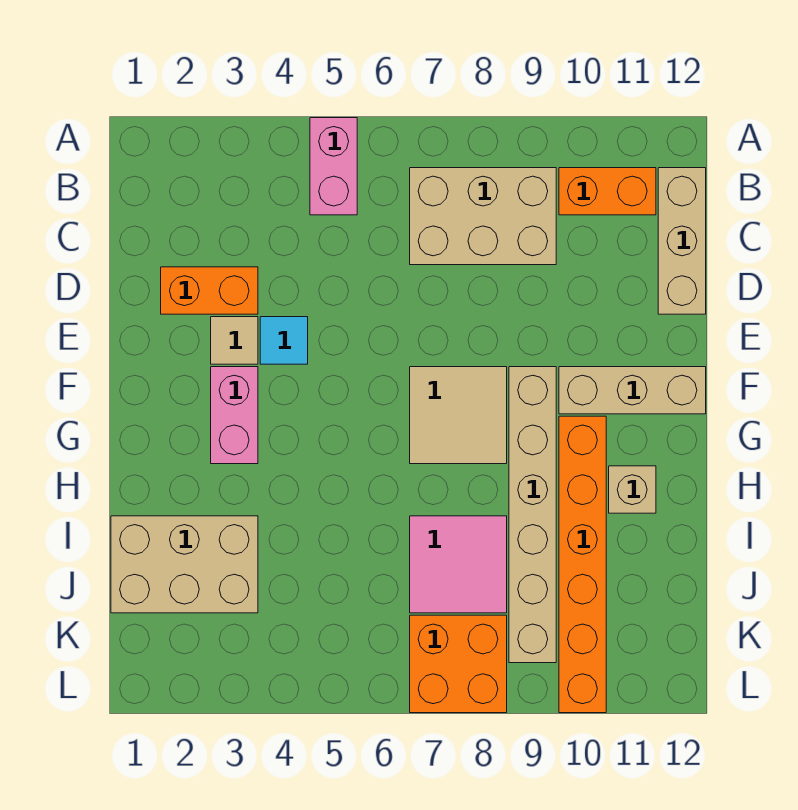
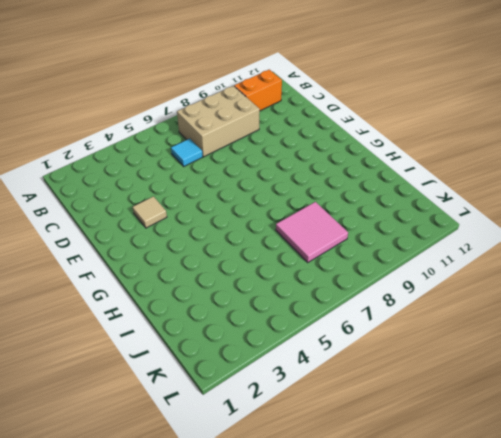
cyan tile C6 level 1 -> cyan tile E4 level 1
none -> pink brick A5:B5 level 1
none -> tan brick B12:D12 level 1
none -> orange brick D2:D3 level 1

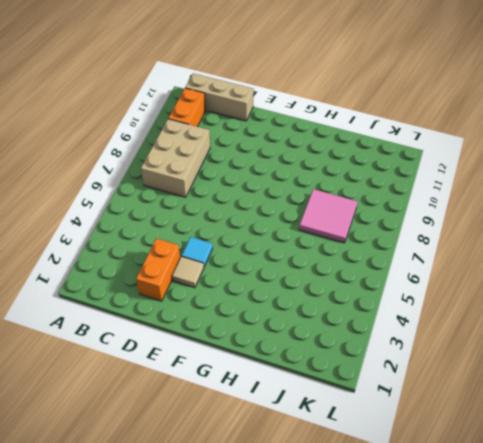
none -> pink brick A5:B5 level 1
none -> pink brick F3:G3 level 1
none -> tan tile F7:G8 level 1

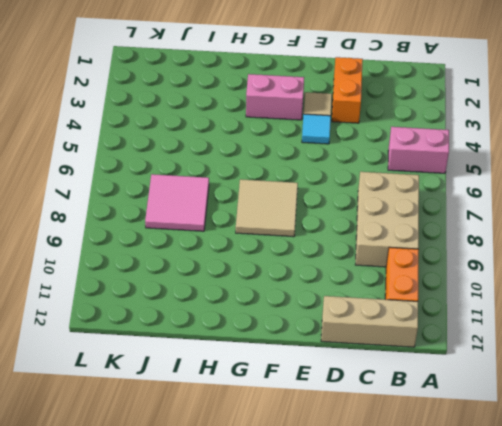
none -> tan brick F9:K9 level 1
none -> tan brick F10:F12 level 1
none -> orange brick G10:L10 level 1

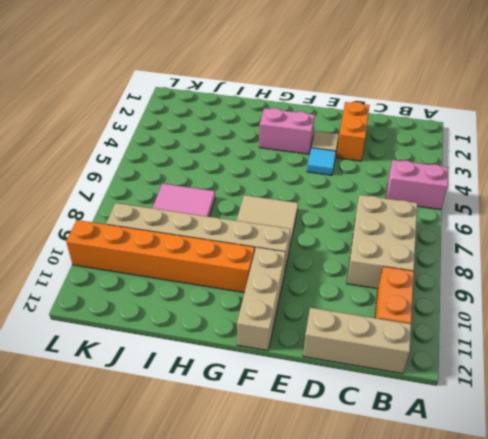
none -> tan brick H11 level 1
none -> tan brick I1:J3 level 1
none -> orange brick K7:L8 level 1

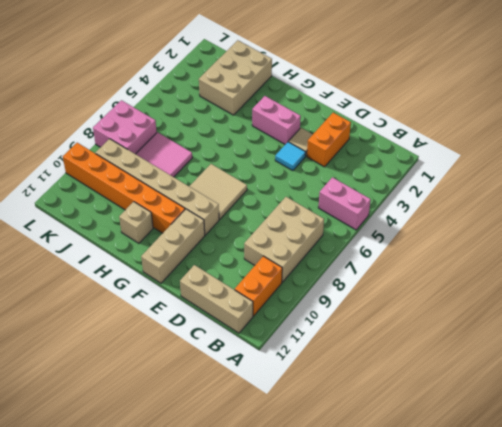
pink brick K7:L8 level 1 -> orange brick K7:L8 level 1

